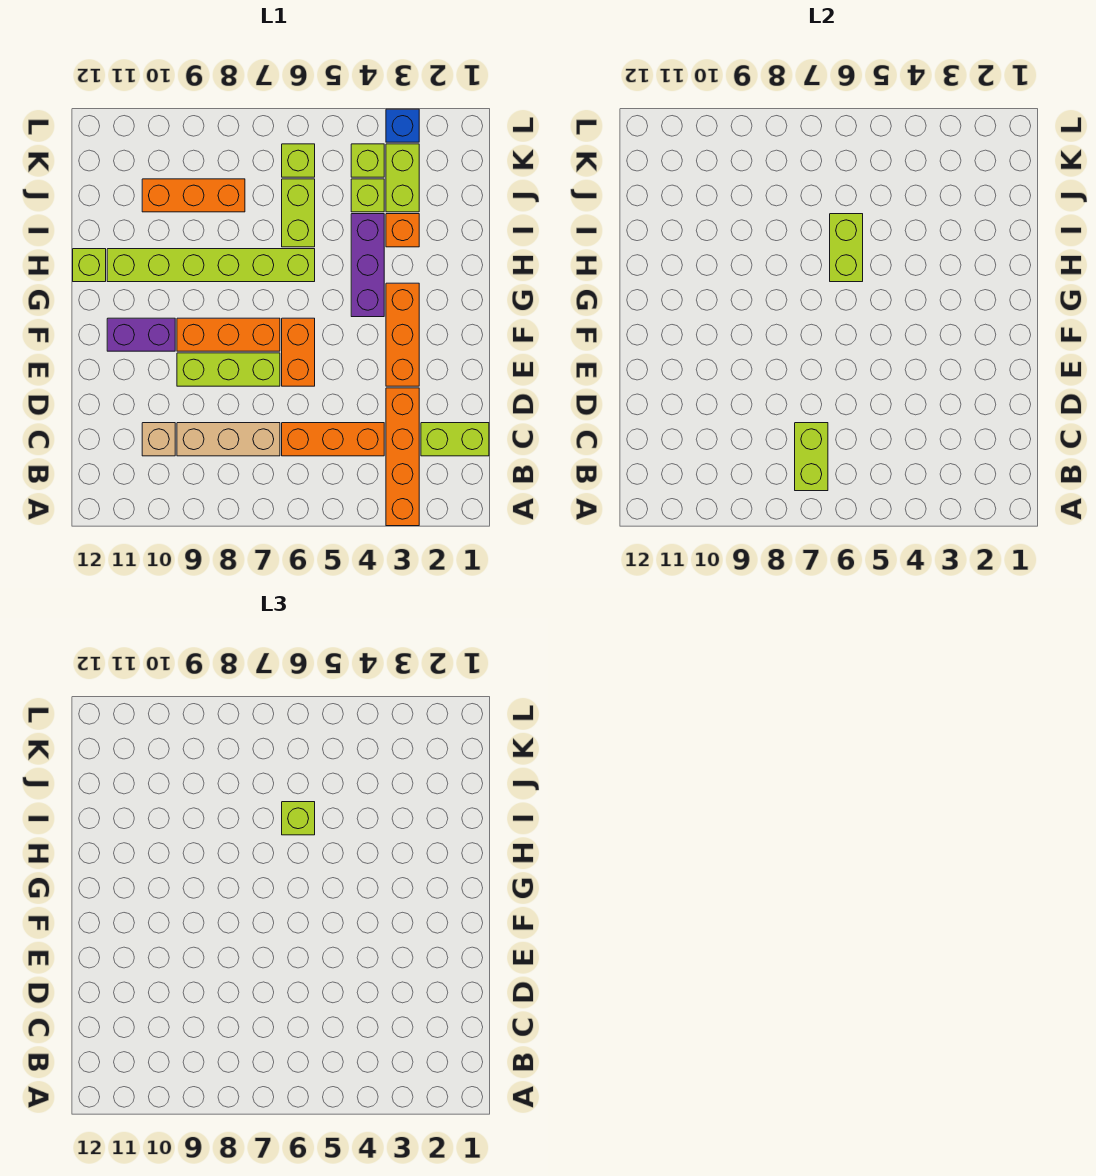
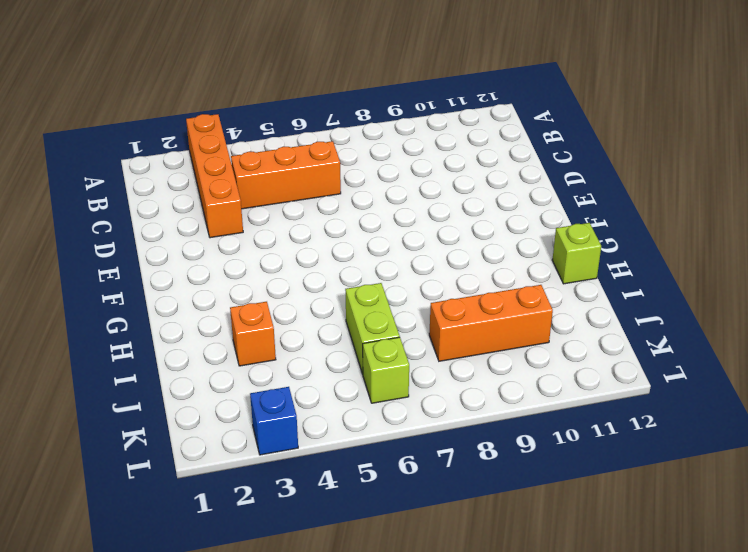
none -> lime brick C1:C2 level 1
none -> tan brick C7:C9 level 1
none -> tan brick C10 level 1

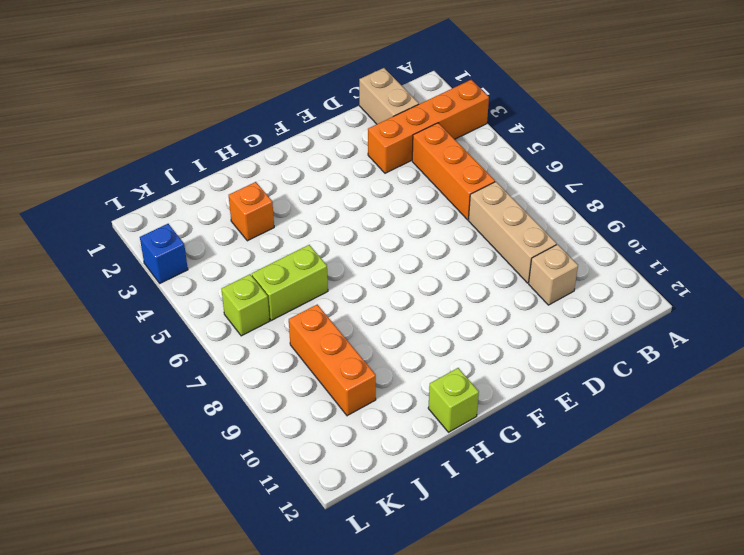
tan brick C1:C2 level 1 -> lime brick C1:C2 level 1
none -> orange brick E3:G3 level 1
none -> orange brick E6:F6 level 1
none -> lime brick E7:E9 level 1

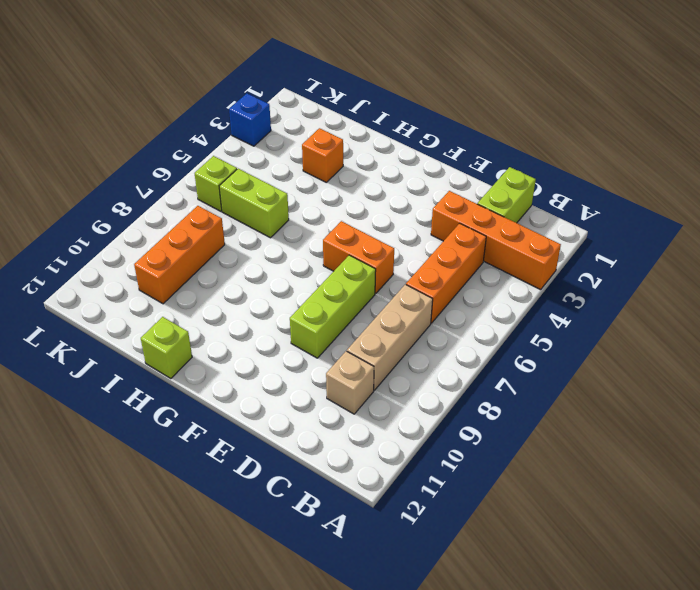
none -> orange brick E3:G3 level 1
none -> orange brick F7:F9 level 1
none -> purple brick F10:F11 level 1

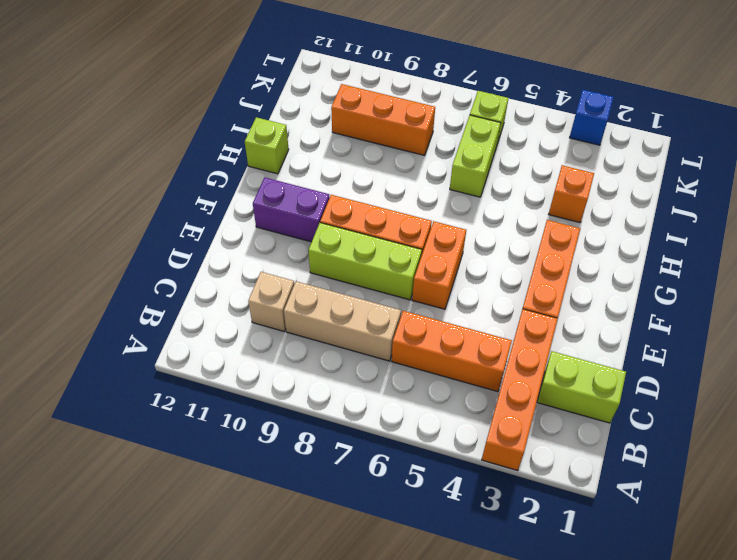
none -> purple brick G4:I4 level 1
none -> lime brick H6:H11 level 1
none -> lime brick J3:K3 level 1

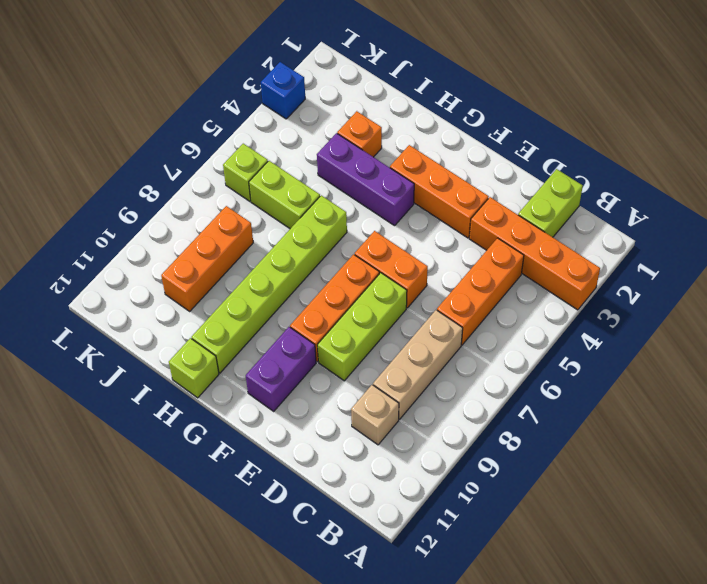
none -> lime brick J3:K3 level 1
none -> lime brick J4 level 1
none -> lime brick K4 level 1

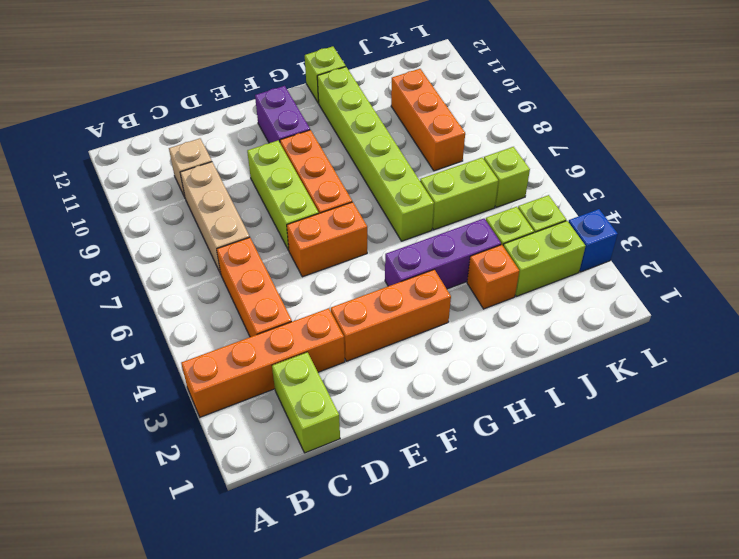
none -> lime brick B7:C7 level 2
none -> lime brick H6:I6 level 2
none -> lime brick I6 level 3

